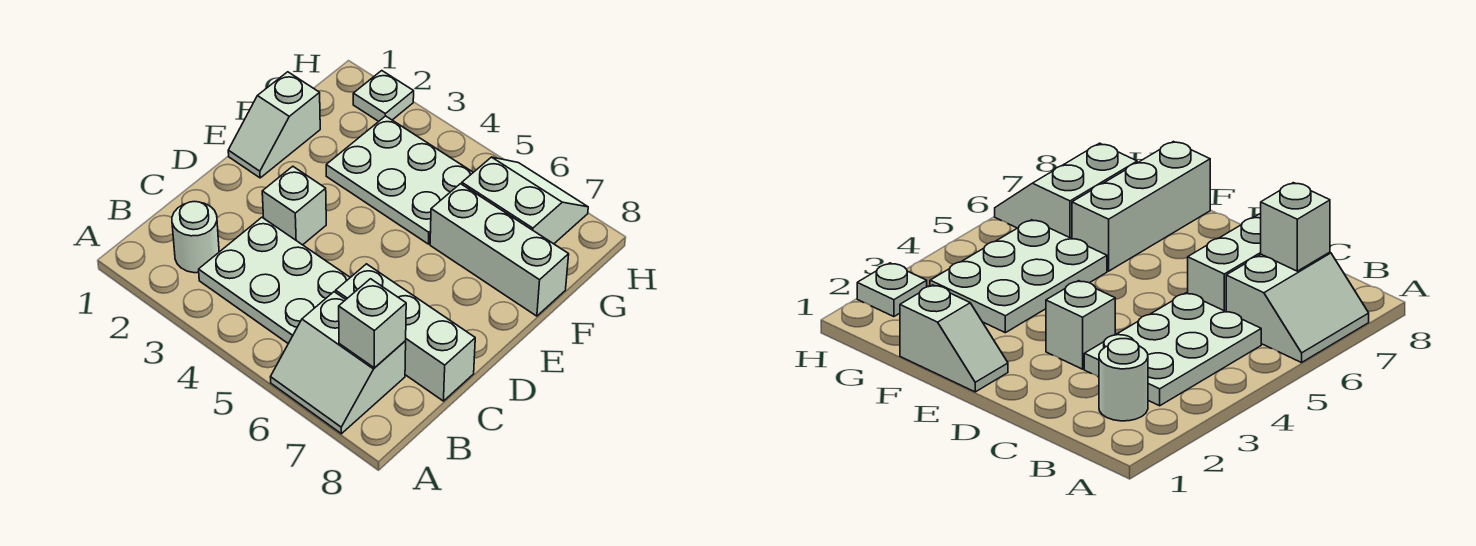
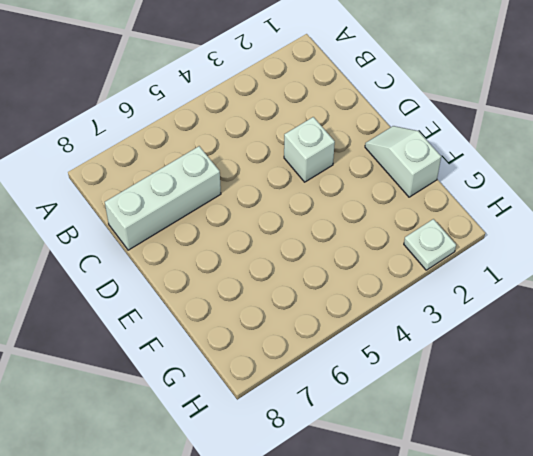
none -> white slope A6:B7 level 1 top B
none -> white round brick B2 level 1

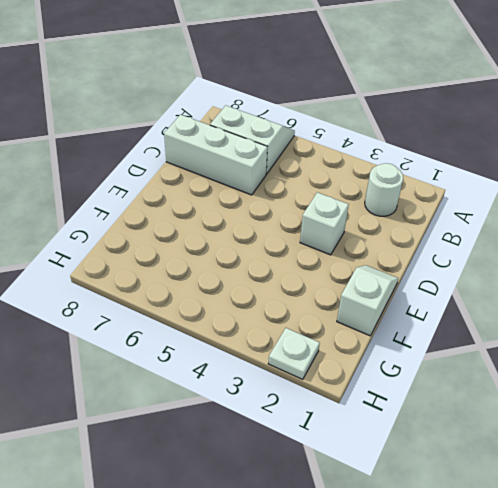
none -> white plate B3:C5 level 1
none -> white plate F3:G5 level 1

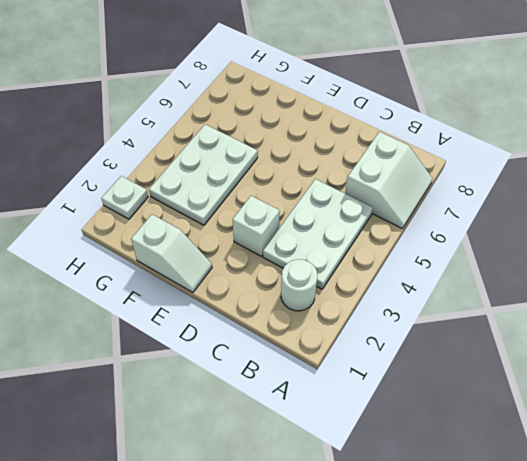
none -> white brick C6:C8 level 1
none -> white brick F6:F8 level 1

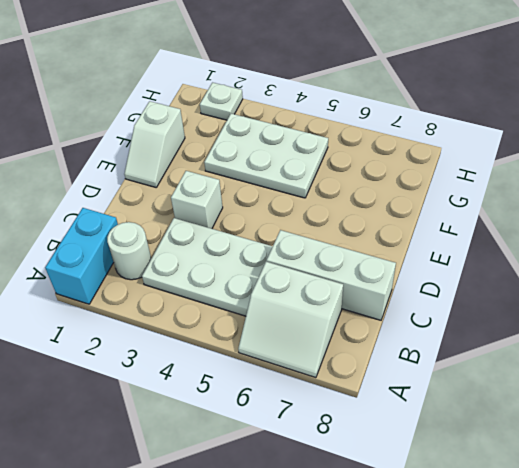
cyan brick A1:B1 level 1 -> none
none -> white brick F6:F8 level 1
none -> white slope G6:H7 level 1 top G

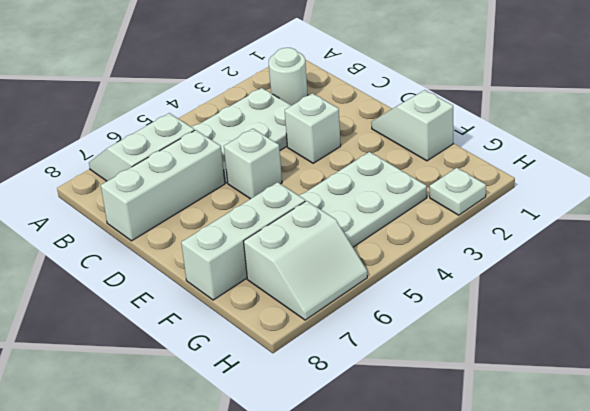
white brick D5 level 1 -> white brick B7 level 2

